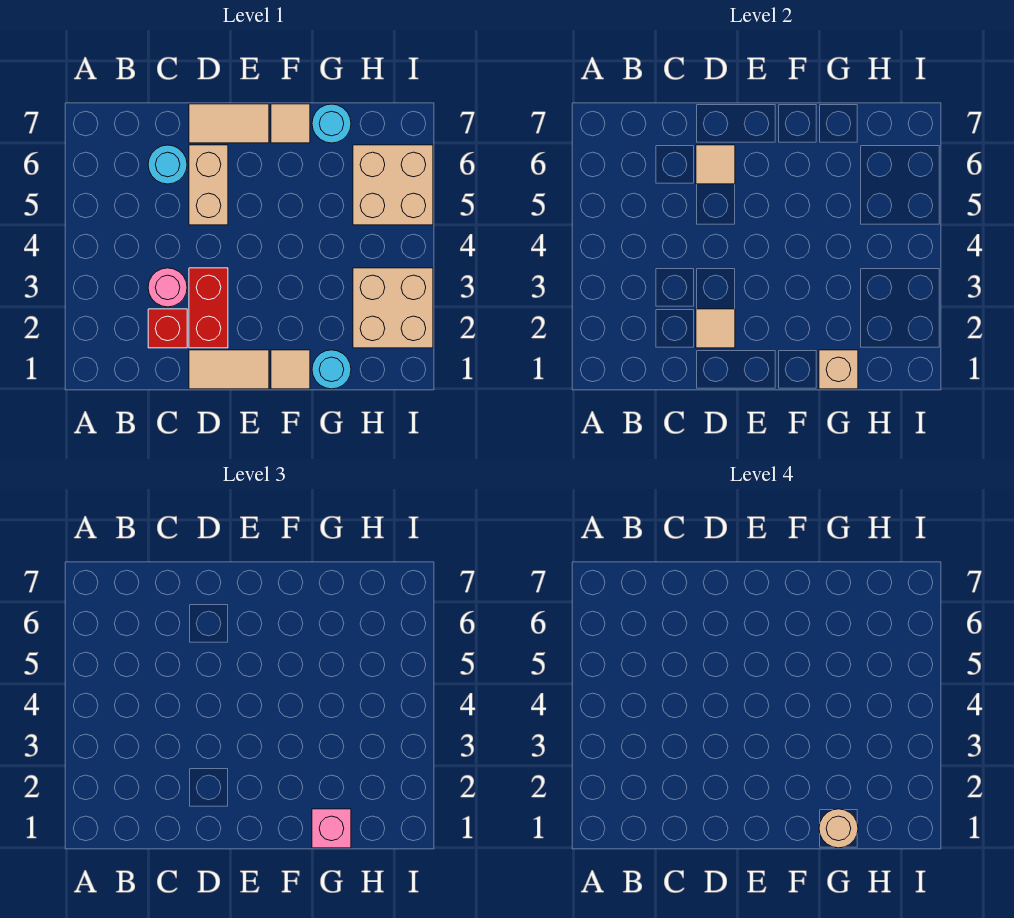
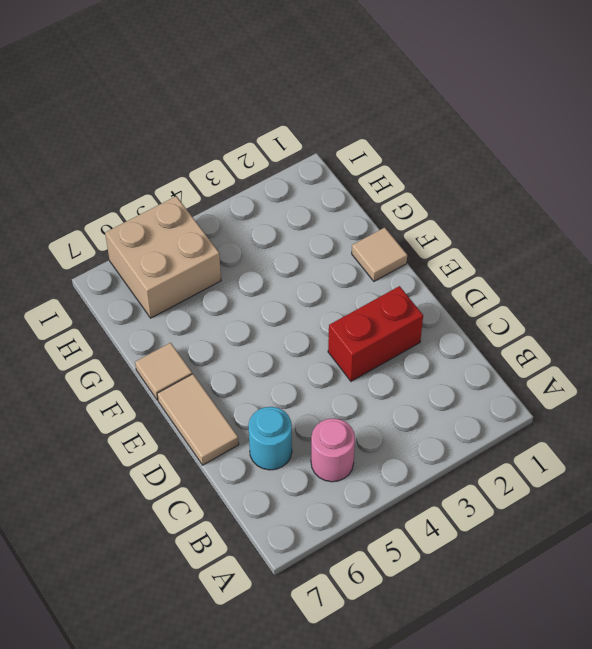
pink round brick B5 level 1 -> pink round brick C3 level 1
none -> red brick C2 level 1
none -> tan tile D1:E1 level 1
none -> tan brick D5:D6 level 1

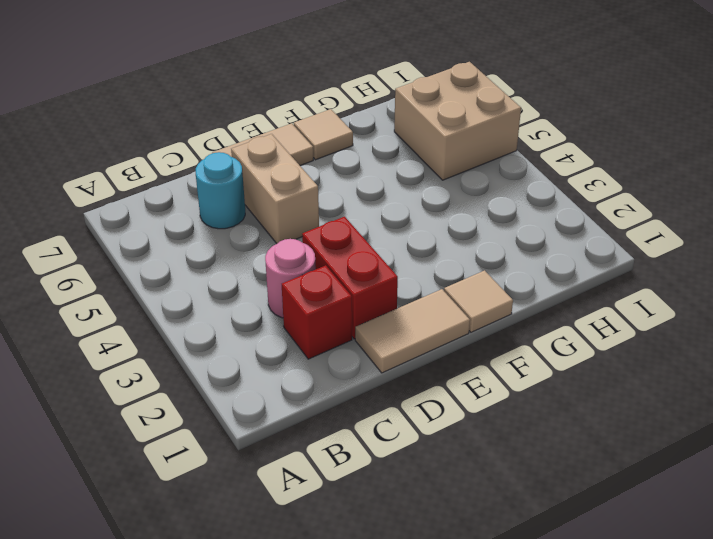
none -> cyan round brick G1 level 1
none -> cyan round brick G7 level 1
none -> tan brick H2:I3 level 1

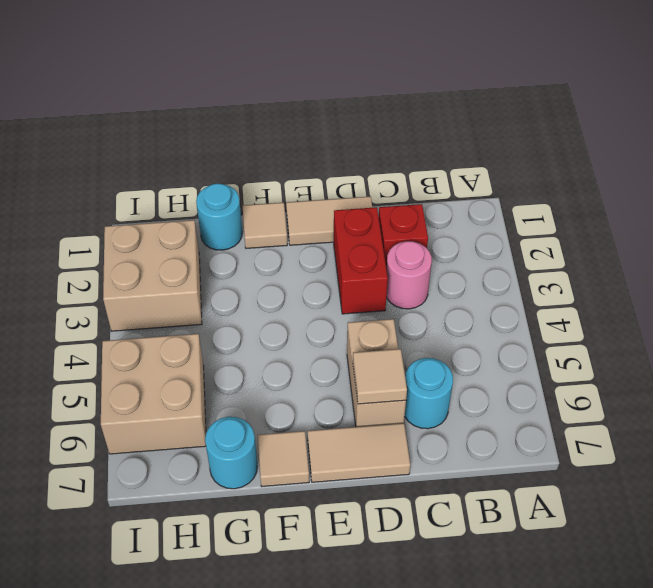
none -> tan tile D2 level 2
none -> tan brick G1 level 2
none -> pink brick G1 level 3

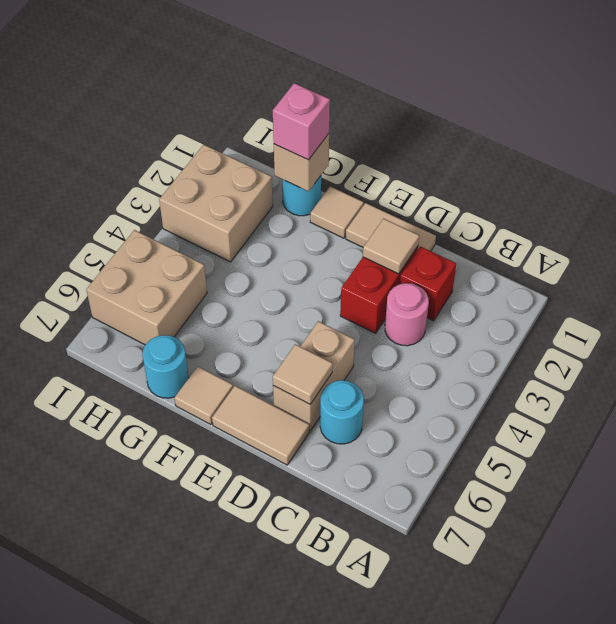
none -> tan round brick G1 level 4

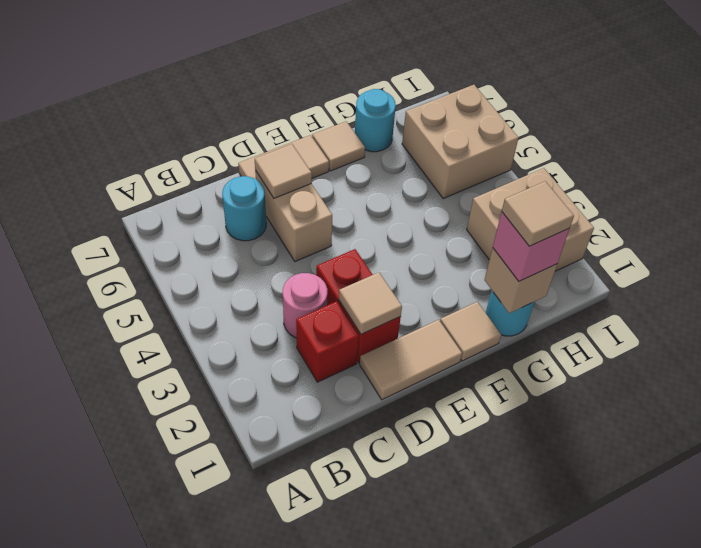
tan tile G1 level 4 -> tan round brick G1 level 4

